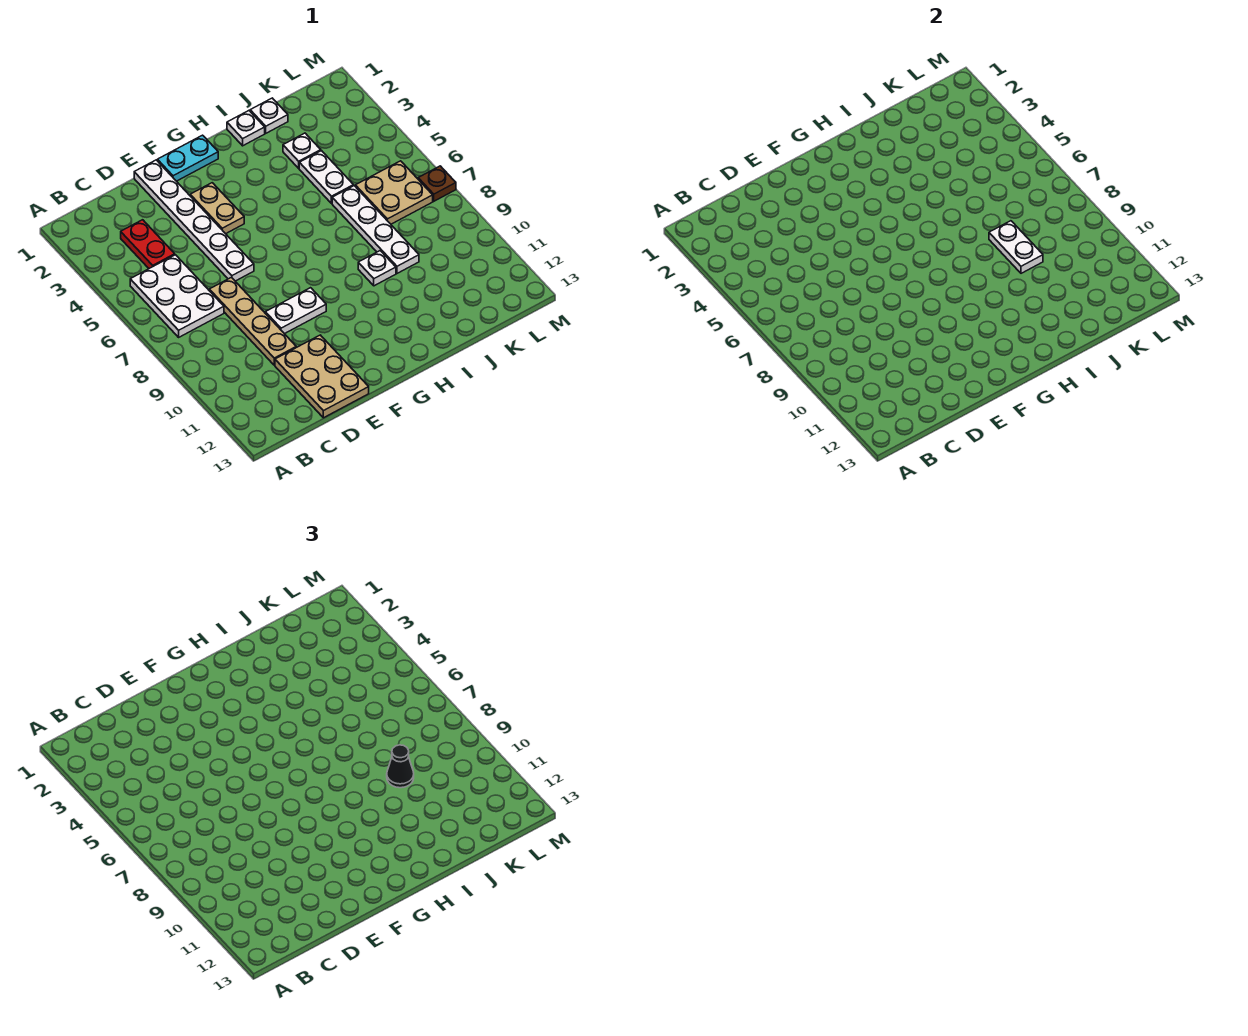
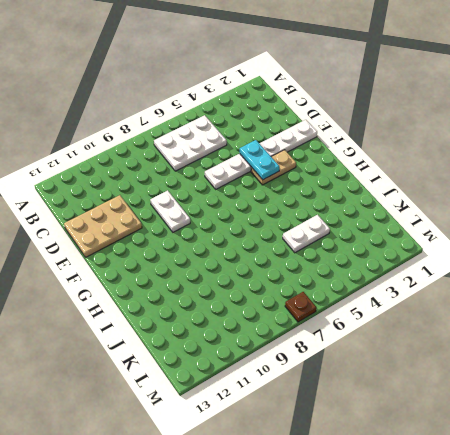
cyan plate E4:F4 level 2 -> cyan plate F1:G1 level 1
none -> red plate C3:C4 level 1
none -> tan plate D7:D10 level 1
none -> white plate I1 level 1

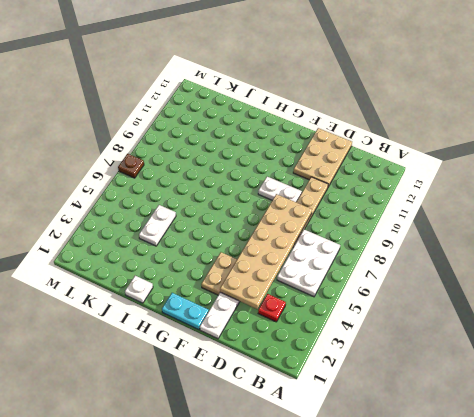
red plate C3 level 1 -> red plate C3:C4 level 1
tan plate D3:E8 level 2 -> none
none -> white plate I9 level 1
none -> white plate J1 level 1
none -> white plate J3 level 1

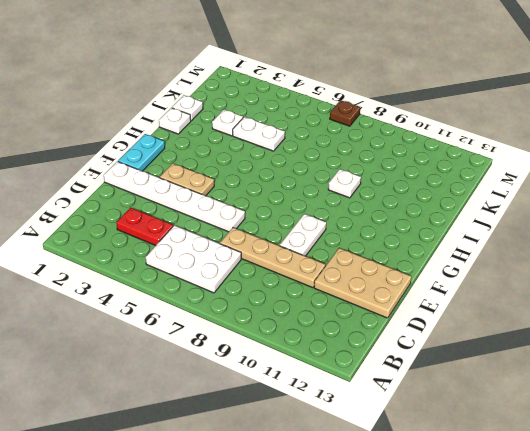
none -> white plate J6:J9 level 1
none -> tan plate K6:L7 level 1
none -> white plate J8:J9 level 2

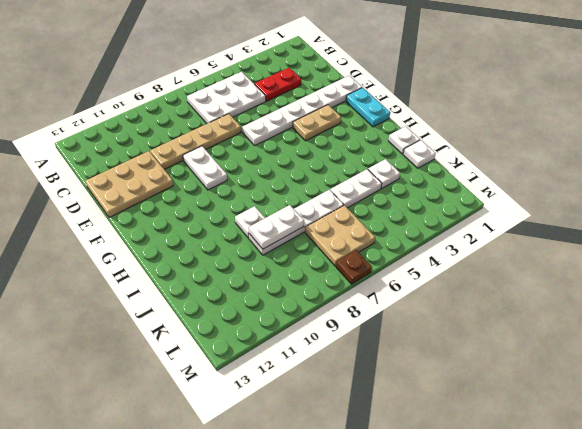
none -> black cone J9 level 3

